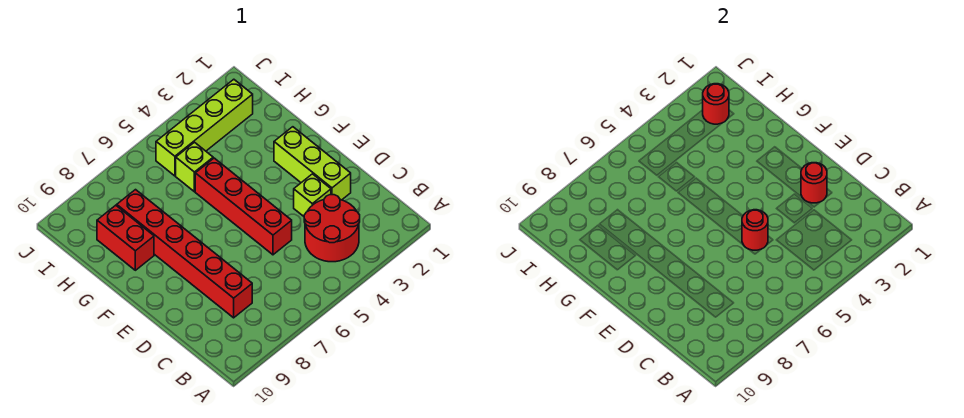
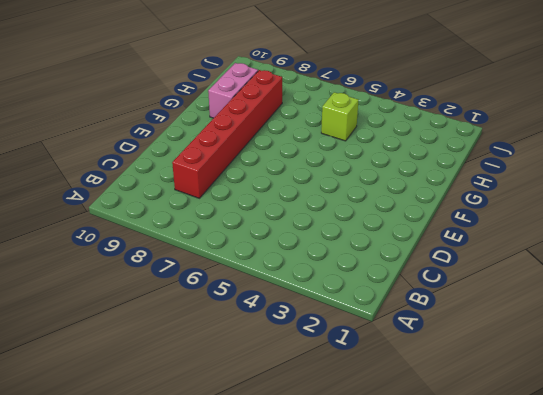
pink brick G9:H9 level 1 -> red brick G9:H9 level 1
none -> red round brick B3:C4 level 1
none -> lime brick D2:F2 level 1

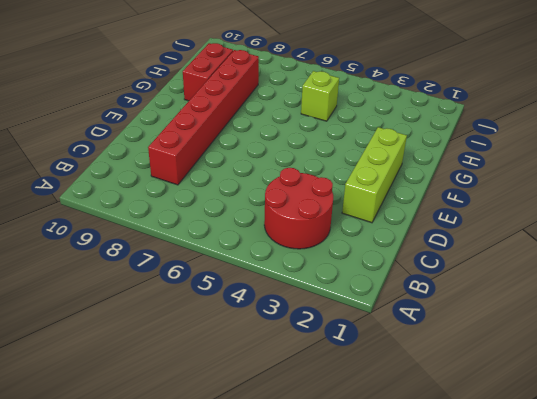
none -> lime brick D3 level 1
none -> red brick D5:G5 level 1

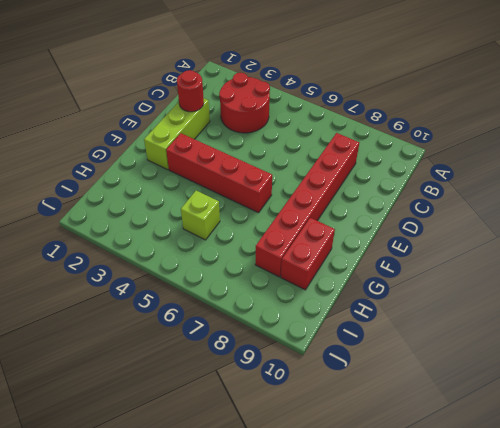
red brick F3:F6 level 1 -> red brick D5:G5 level 1
none -> lime brick D3 level 1
none -> lime brick I2:I5 level 1

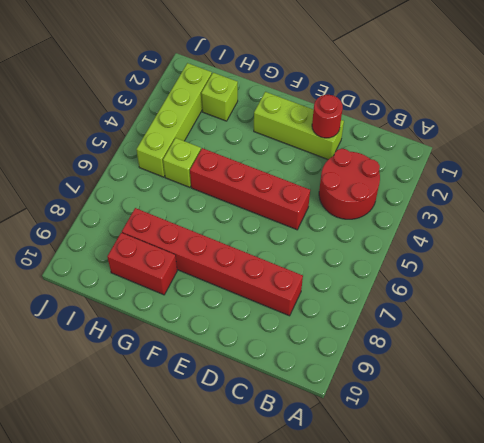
lime brick H2 level 1 -> lime brick D3 level 1
none -> red round brick D5 level 2
none -> red round brick I2 level 2

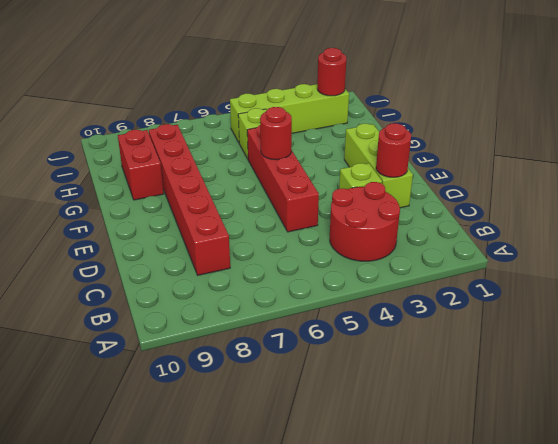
red round brick F5 level 2 -> red round brick D5 level 2

